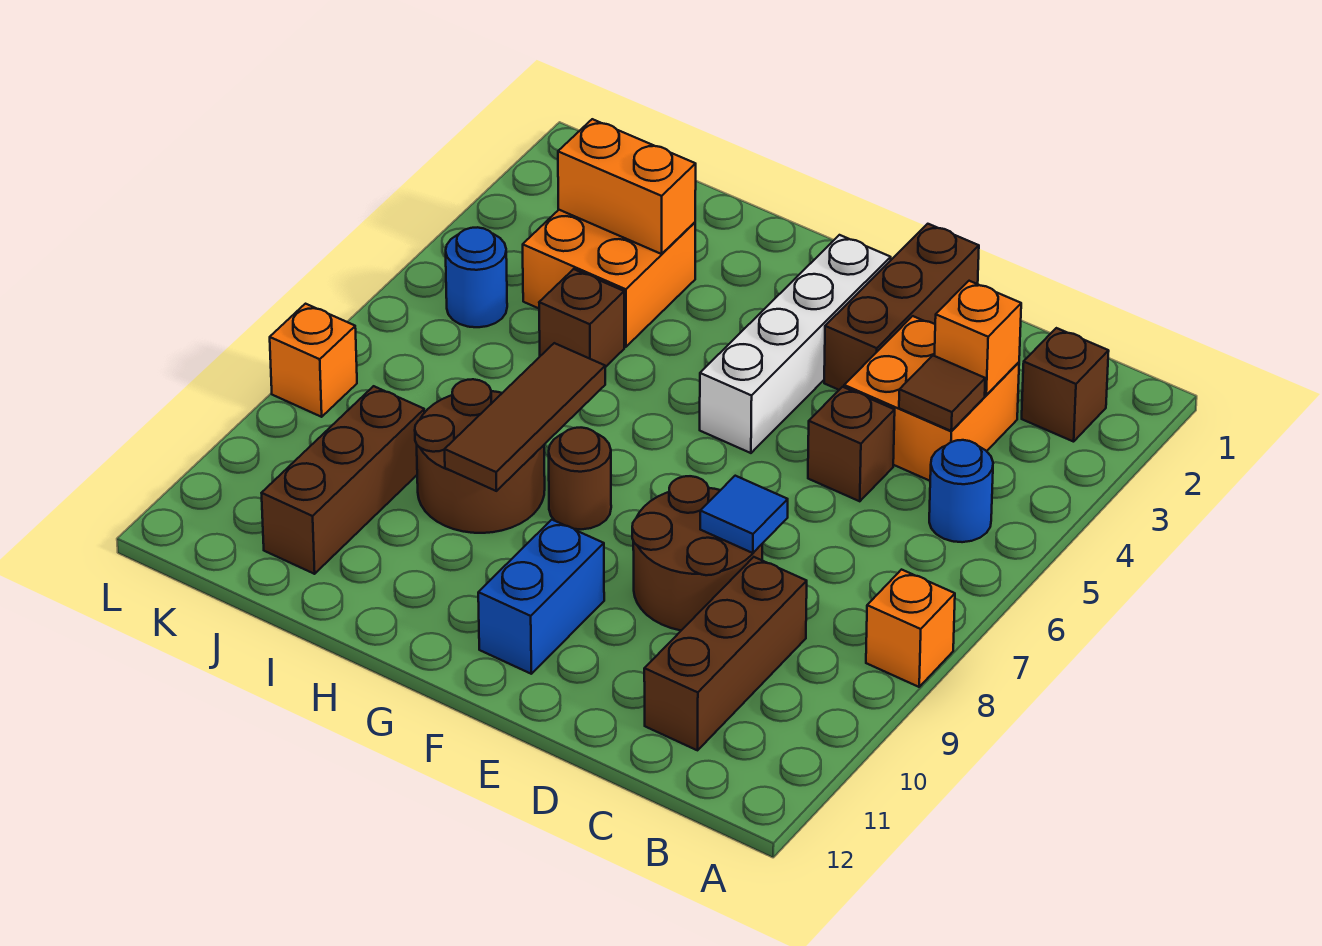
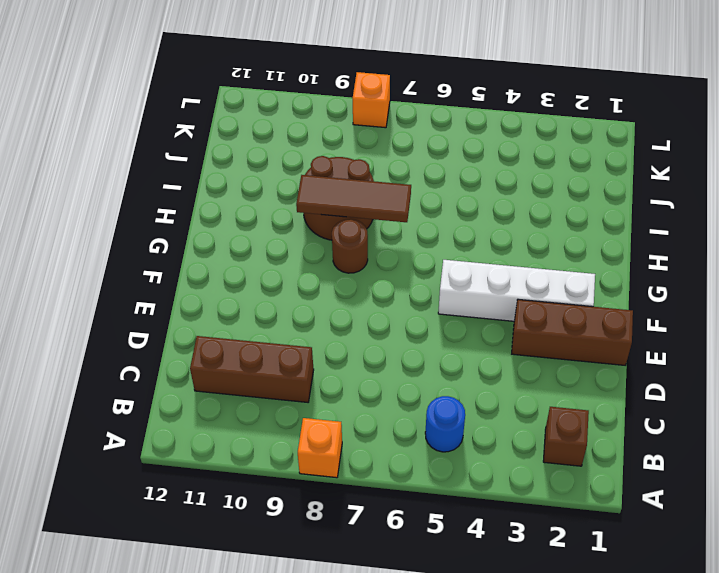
none -> orange brick C3:D4 level 1
none -> brown brick D5 level 1
none -> brown round brick D8:E9 level 1

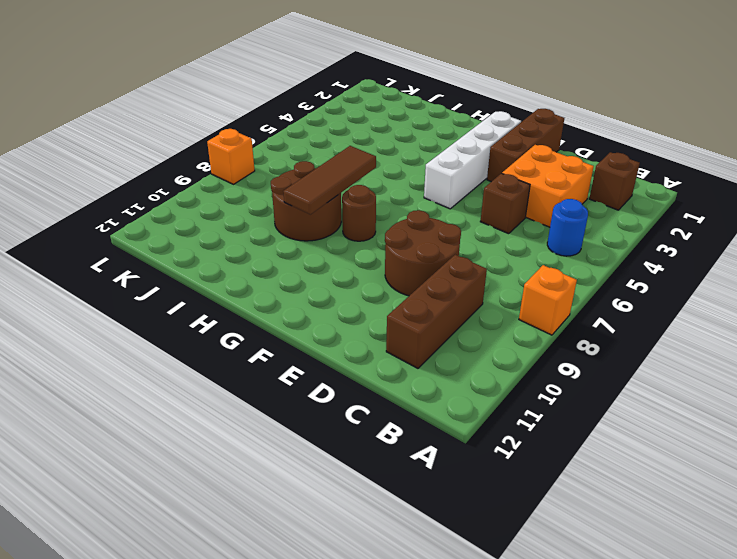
none -> blue brick F10:F11 level 1
none -> orange brick I3:J4 level 1
none -> brown brick I5 level 1

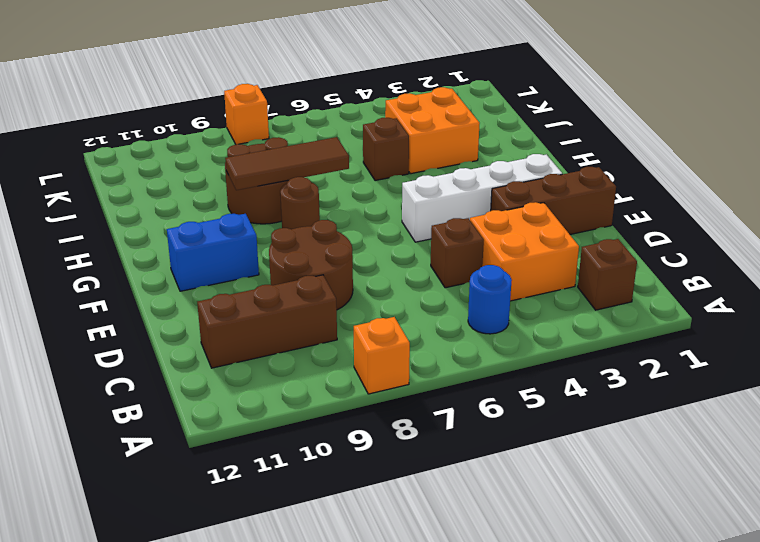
none -> brown brick J9:J11 level 1
none -> blue round brick K5 level 1
none -> orange brick C3 level 2

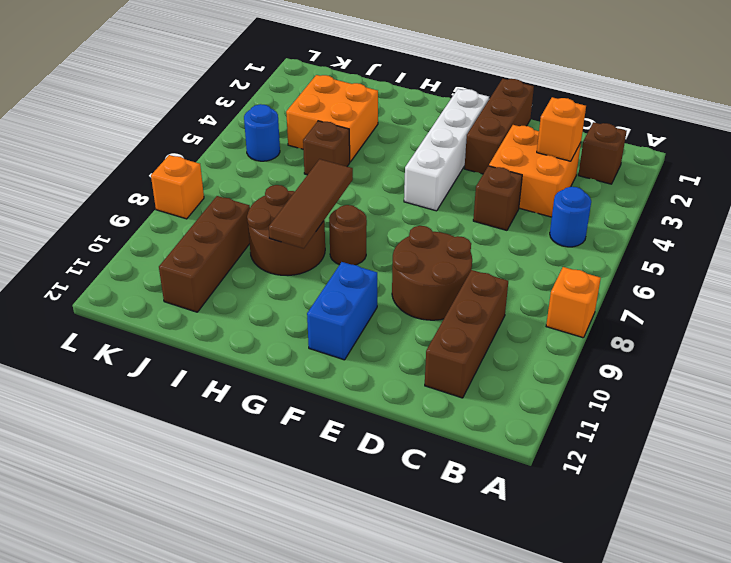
none -> brown tile C4 level 2
none -> blue tile D8 level 2
none -> orange brick I3:J3 level 2

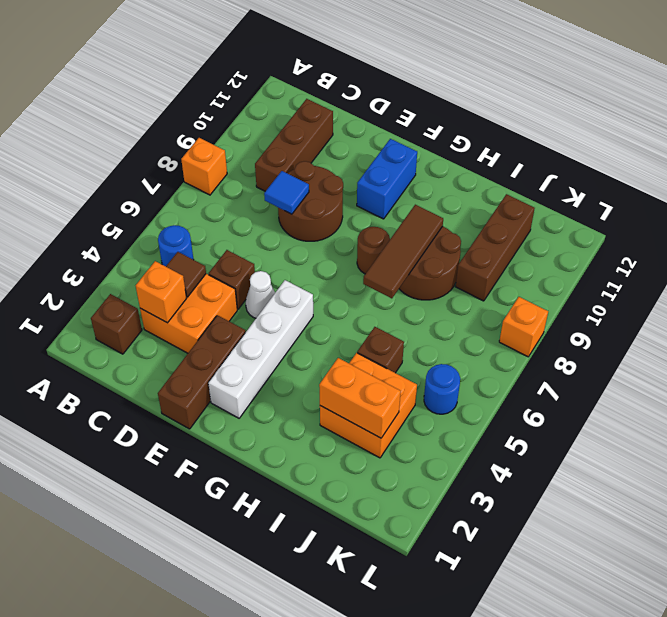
white cone E5 level 1 -> none

